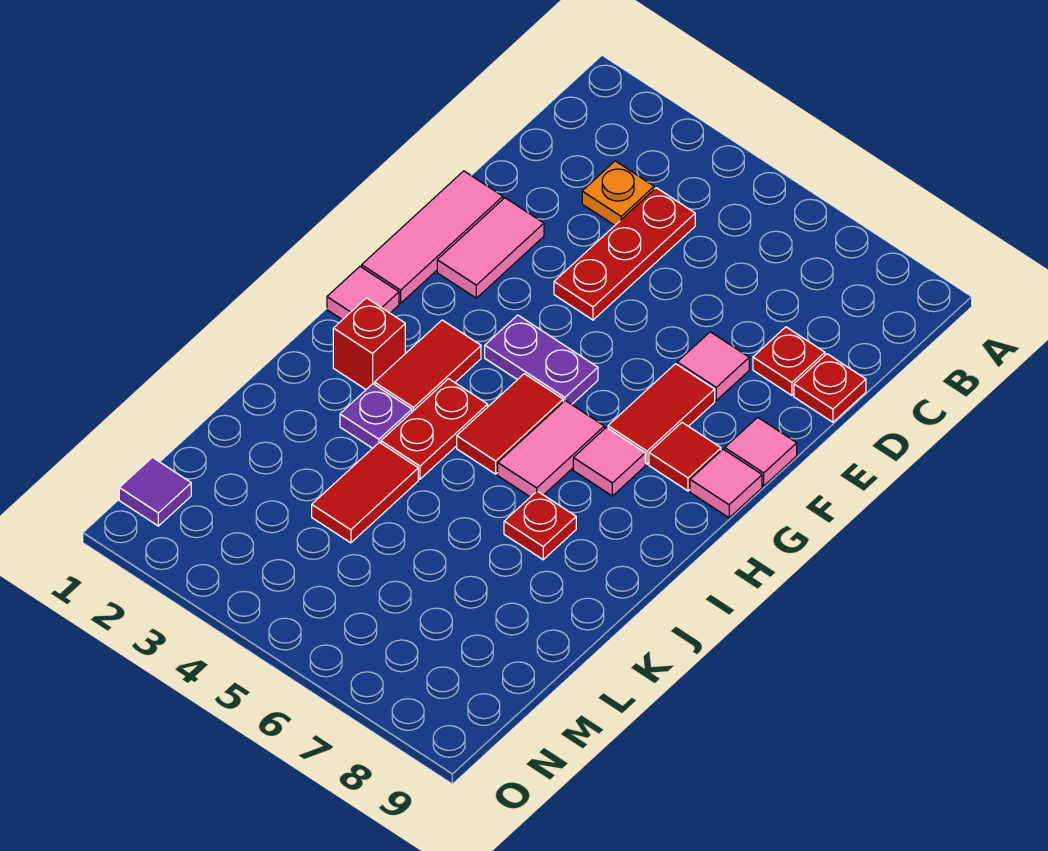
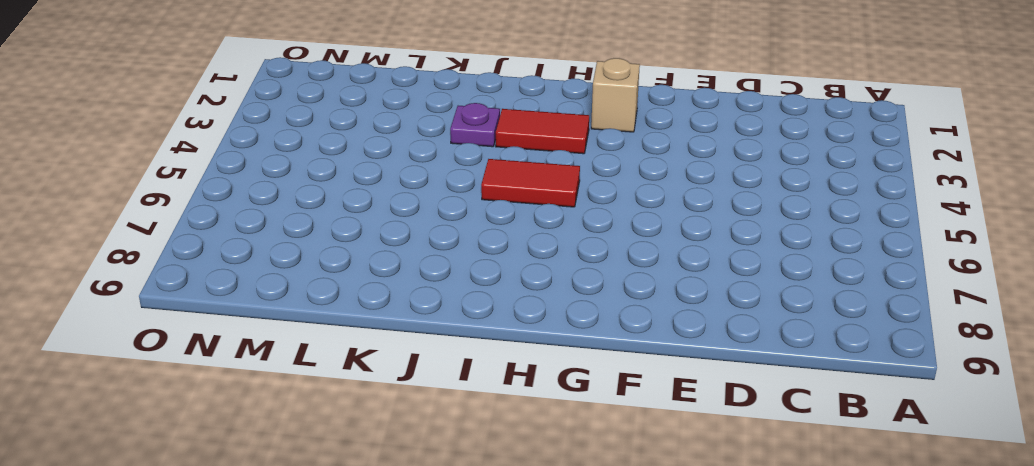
tan brick G2 level 1 -> none
none -> orange plate C3 level 1
none -> red plate C4:E4 level 1
none -> red plate D8 level 1

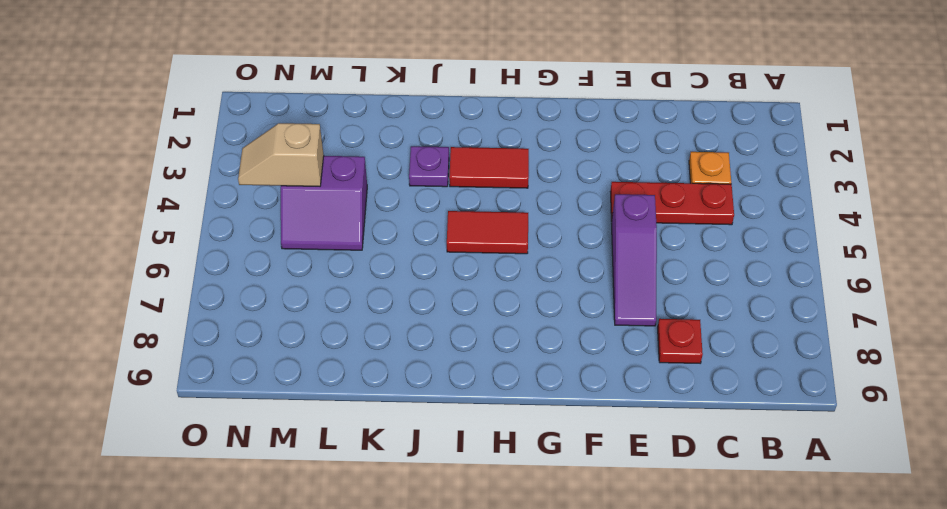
purple slope E5:E7 level 1 top 5 -> pink tile E7 level 1
purple slope L4:M5 level 1 top 4 -> red tile K4:L4 level 1
tan slope M4:N4 level 2 top M -> none
none -> red plate D9 level 1
none -> pink tile E1:G1 level 1
none -> pink tile E2:F2 level 1

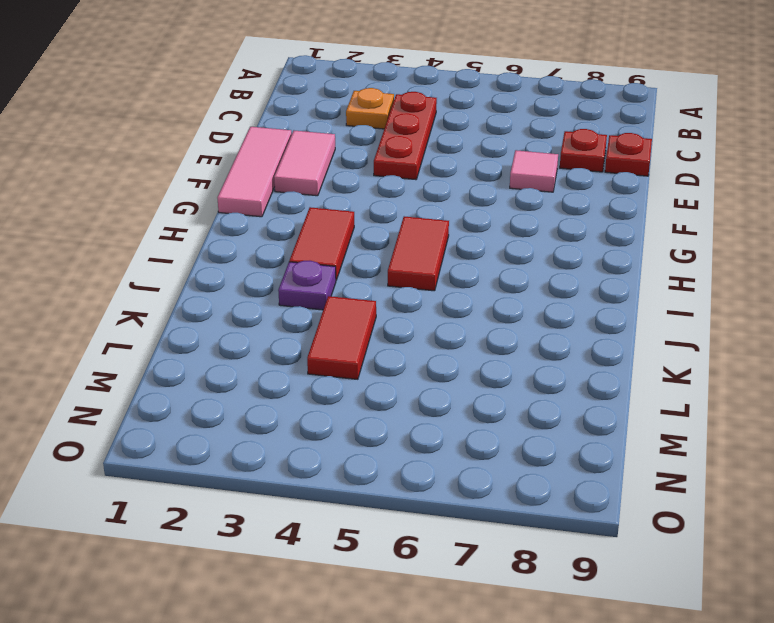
none -> red tile F7:G7 level 1
none -> pink tile F9 level 1
none -> purple plate G4:G5 level 1

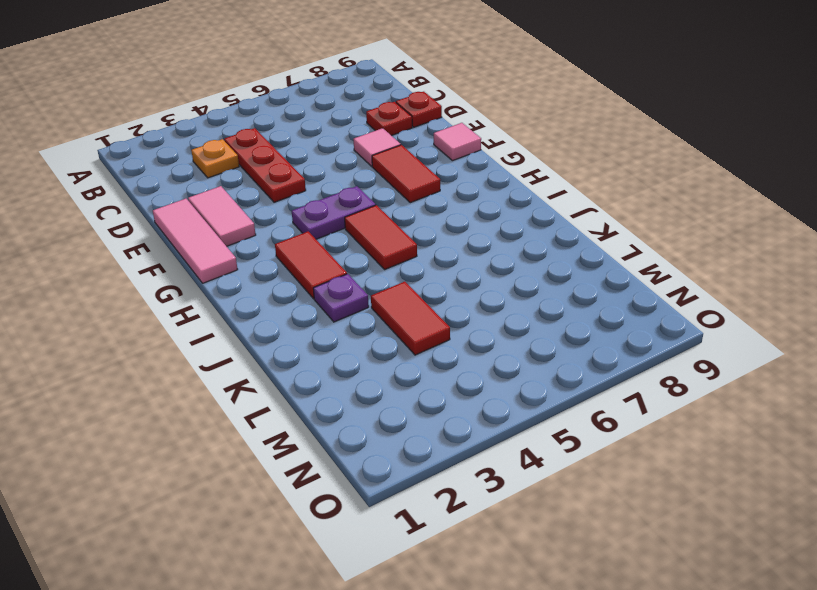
none -> red tile G8 level 1
none -> pink tile G9 level 1
none -> pink tile H1 level 1

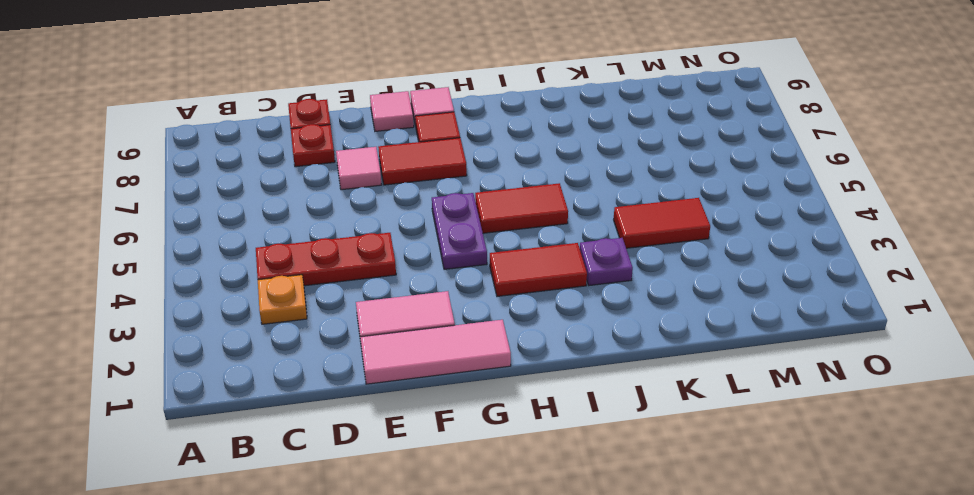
none -> pink tile H1 level 1
none -> pink tile H6:I6 level 1
none -> pink tile H7 level 1

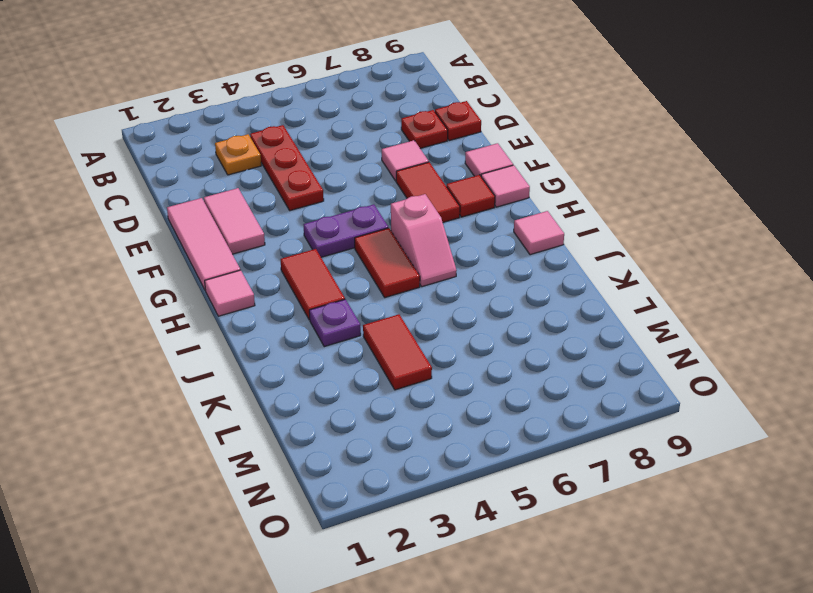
pink slope H6:I6 level 1 top H -> pink tile H6:I6 level 1
pink tile I9 level 1 -> pink tile H7 level 1
none -> red brick I2 level 1
none -> red plate I4:J4 level 1
none -> red plate J7 level 1

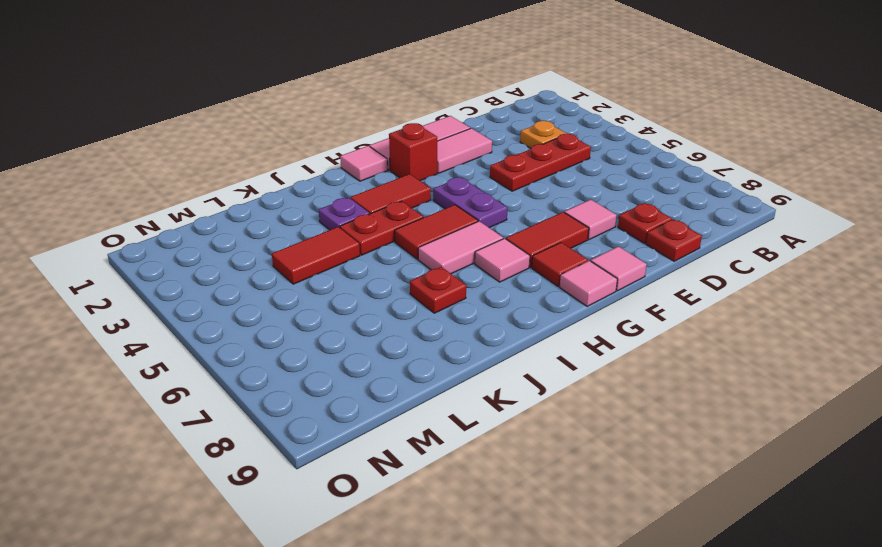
red brick G2 level 1 -> red brick I2 level 1
none -> purple tile N1 level 1

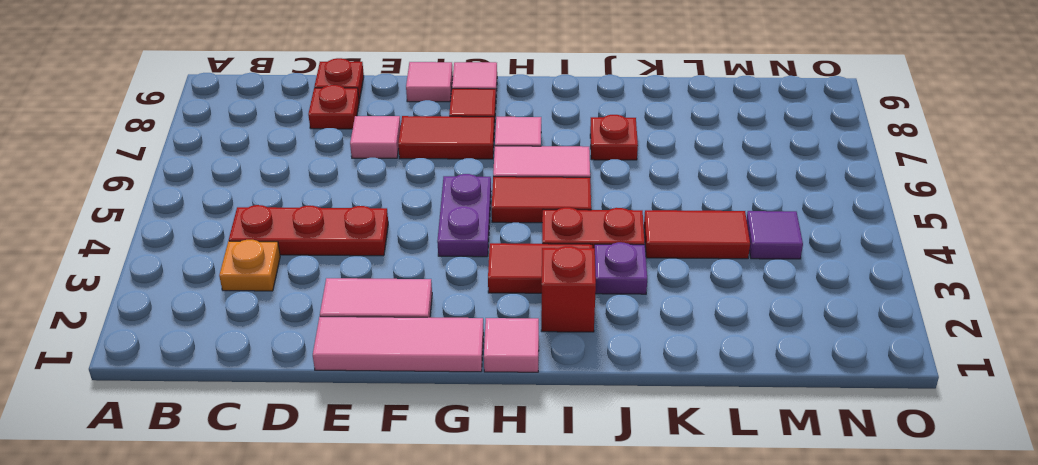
purple tile M4 level 1 -> purple tile N1 level 1

